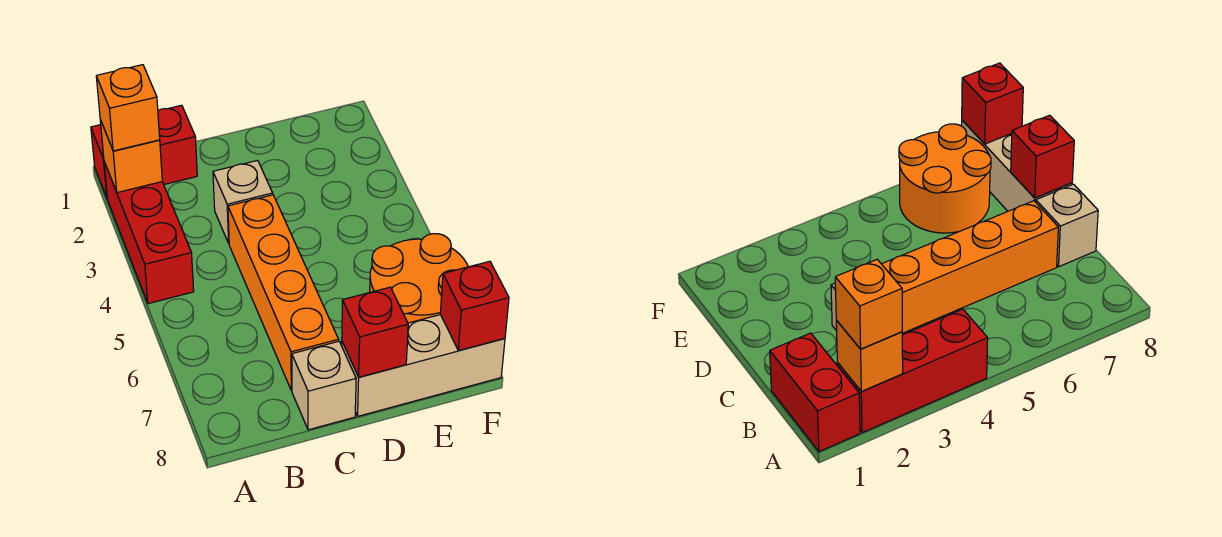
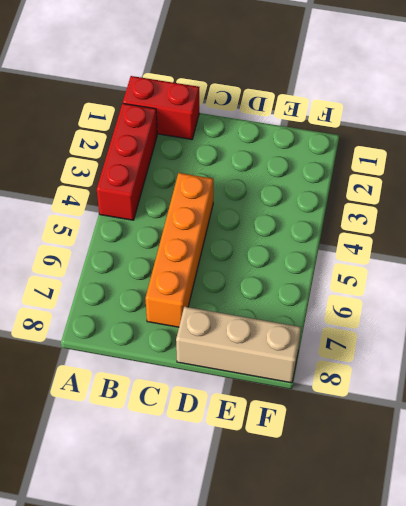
none -> tan brick C3 level 1
none -> tan brick C8 level 1

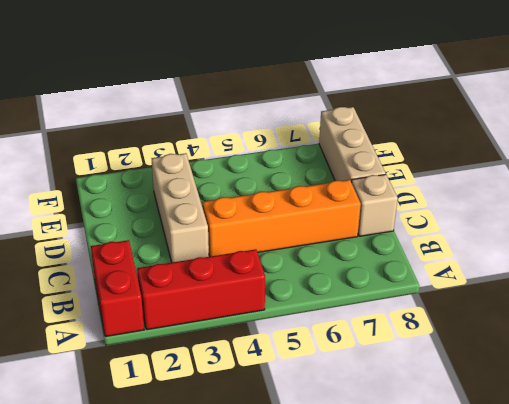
tan brick C3:E3 level 1 -> tan brick C3 level 1
none -> orange round brick E6:F7 level 1
none -> orange brick A2 level 2

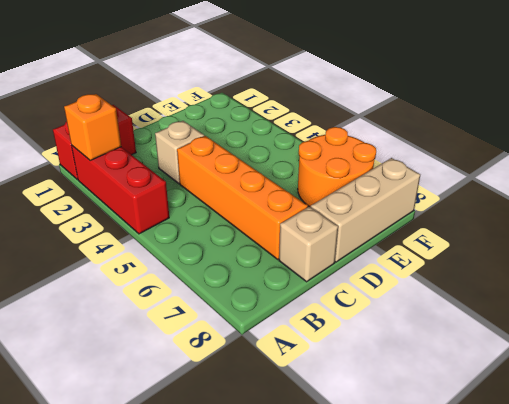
none -> red brick D8 level 2
none -> red brick F8 level 2

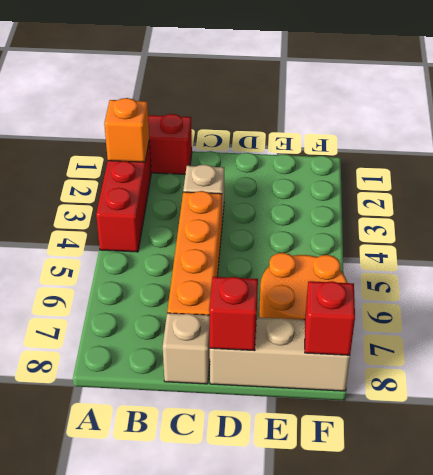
none -> orange brick A2 level 3

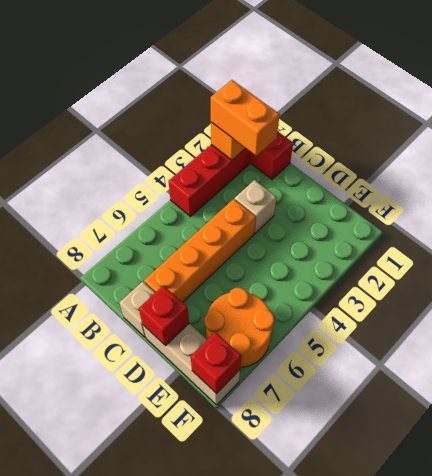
orange brick A2:B2 level 3 -> orange brick A2 level 3

